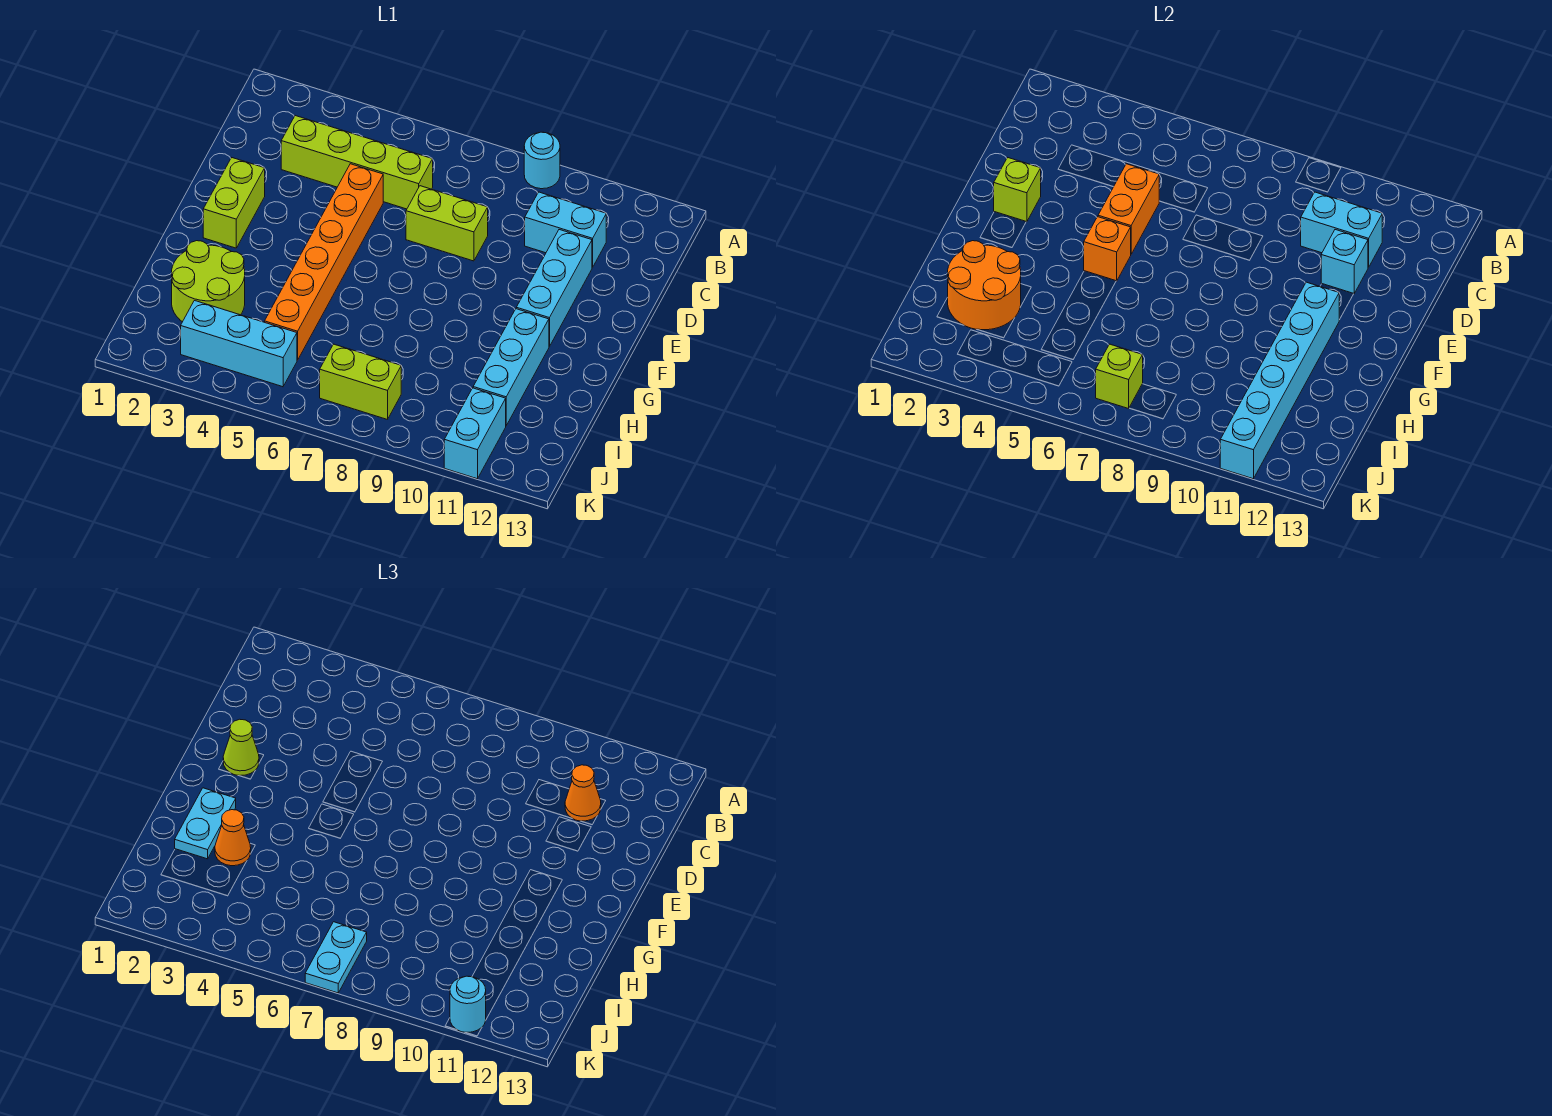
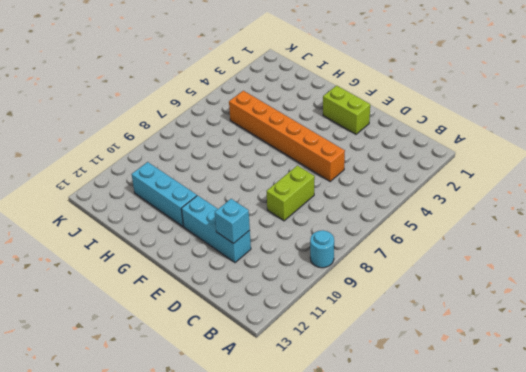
none -> lime brick C3:C6 level 1
none -> cyan brick C10:C11 level 1
none -> lime round brick H2:I3 level 1

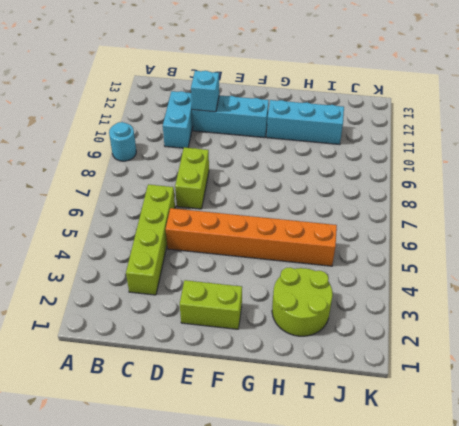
none -> cyan brick J3:J5 level 1
none -> lime brick J7:J8 level 1
none -> cyan brick J11:K11 level 1

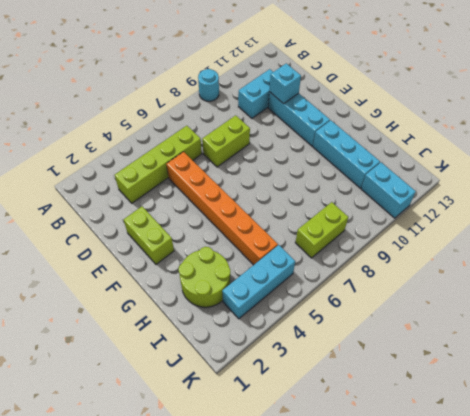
none -> cyan brick C10:C11 level 2
none -> orange brick D5:E5 level 2
none -> lime brick E2 level 2

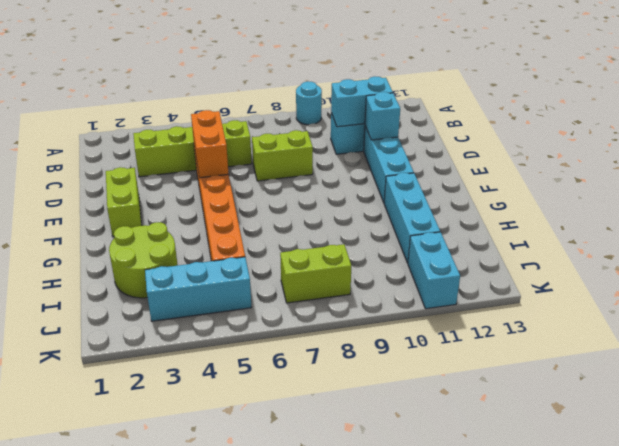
none -> lime brick E2 level 2
none -> orange brick F5 level 2
none -> cyan brick F11:K11 level 2

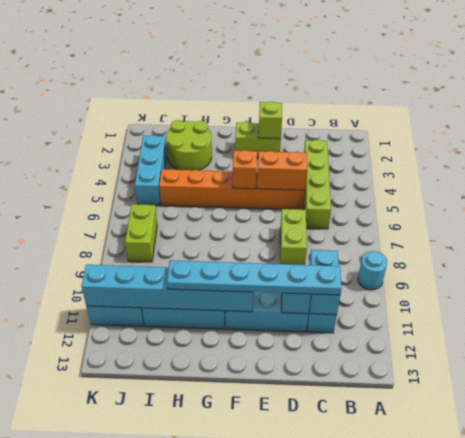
cyan plate C11:H11 level 3 -> orange cone C11 level 3
none -> orange round brick H2:I3 level 2
none -> lime brick J7 level 2
none -> lime cone E2 level 3

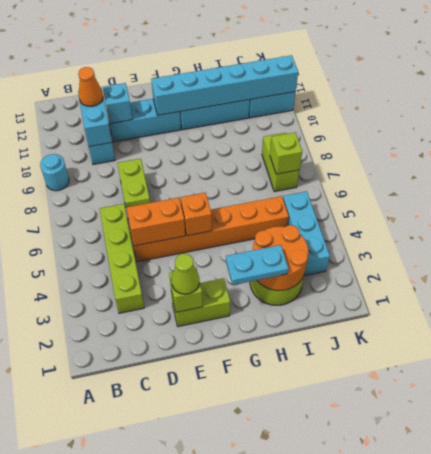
none -> orange cone H3 level 3
none -> cyan plate J7:K7 level 3
none -> cyan round brick K11 level 3

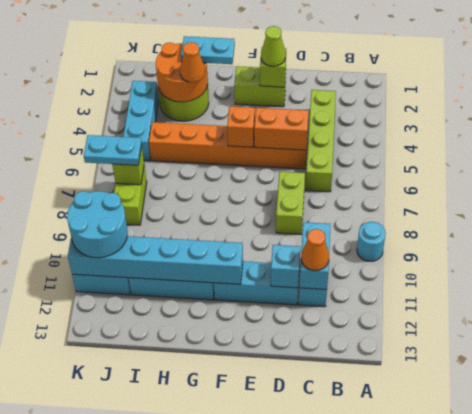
cyan round brick J10:K11 level 3 -> cyan round brick K11 level 3

